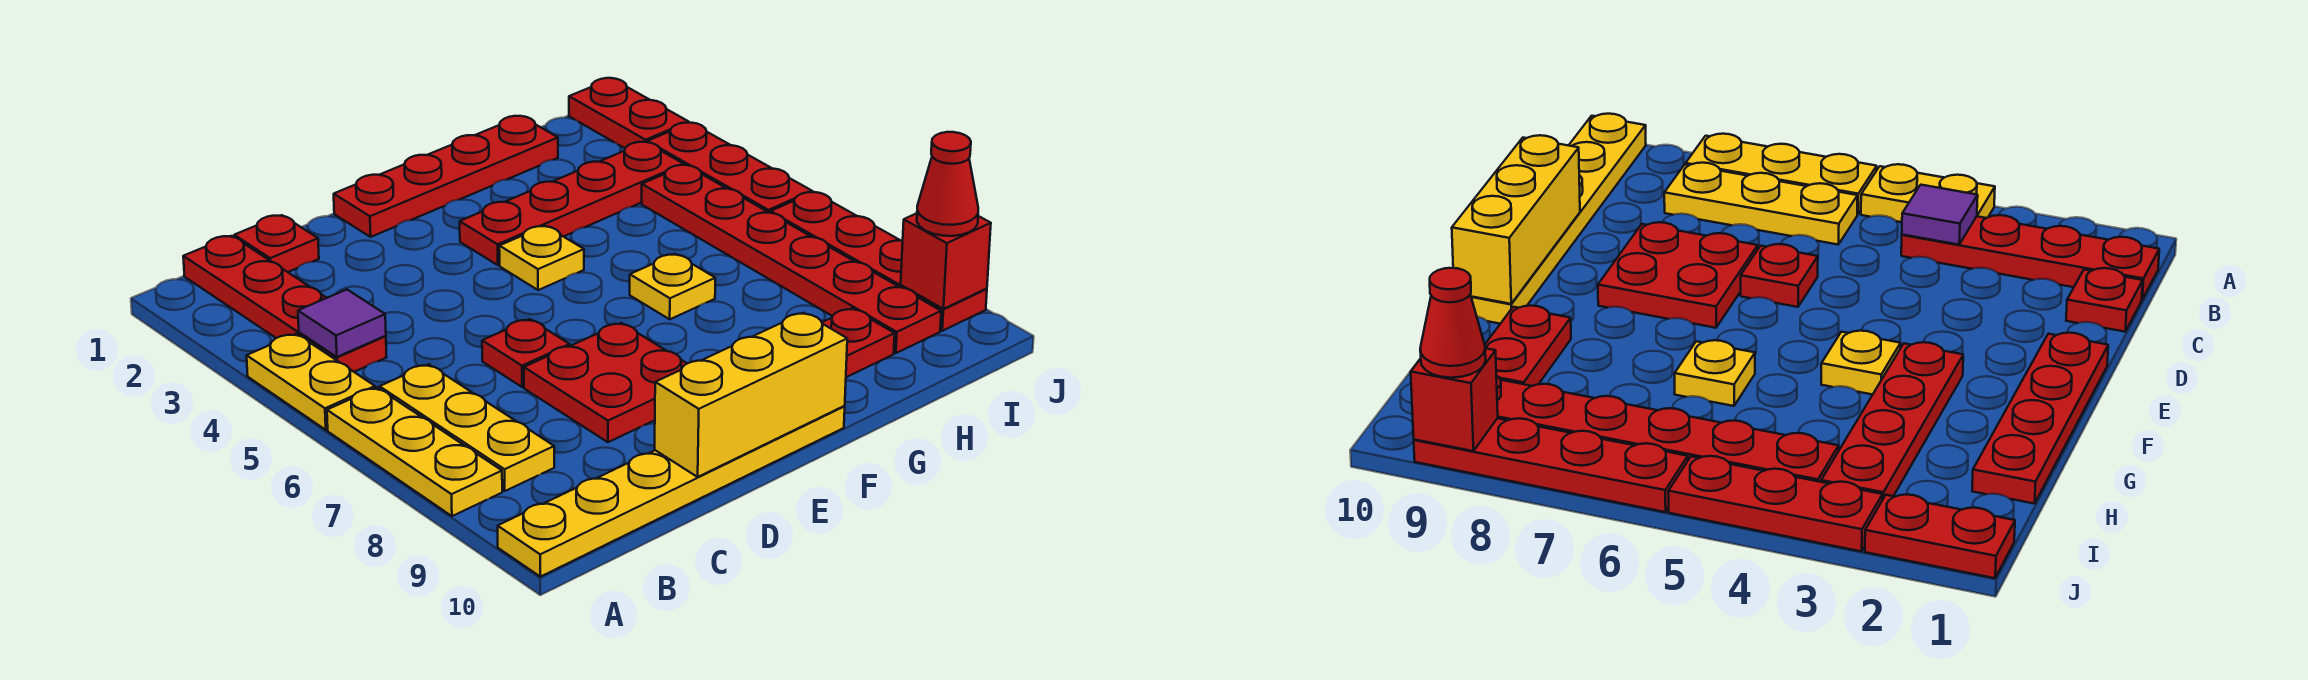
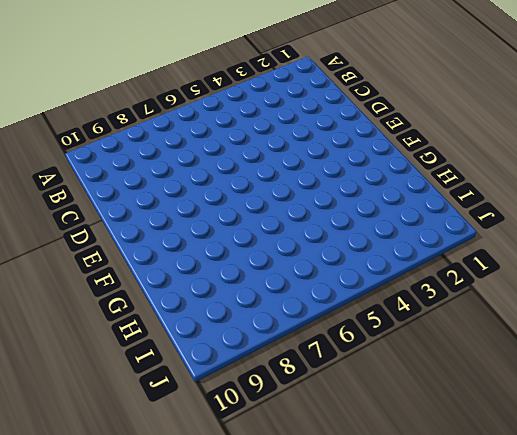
none -> yellow plate A4:A5 level 1
none -> yellow plate A6:A8 level 1
none -> yellow plate A10:F10 level 1

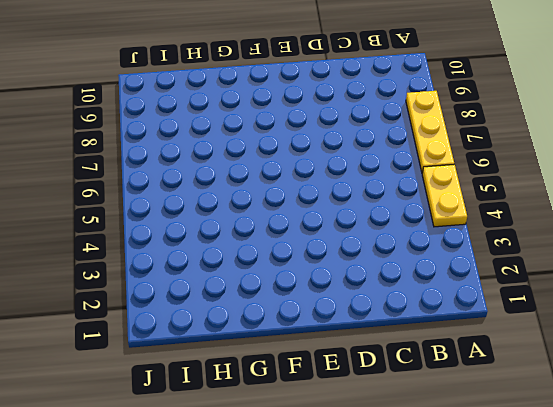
none -> yellow plate A10:F10 level 1
none -> red plate B1:B4 level 1
none -> yellow plate B6:B8 level 1

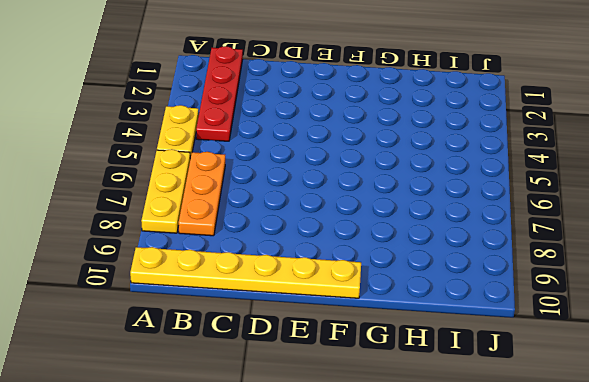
orange plate B6:B8 level 1 -> yellow plate B6:B8 level 1
none -> red plate C1 level 1
none -> red plate D6 level 1
none -> red plate D7:E8 level 1

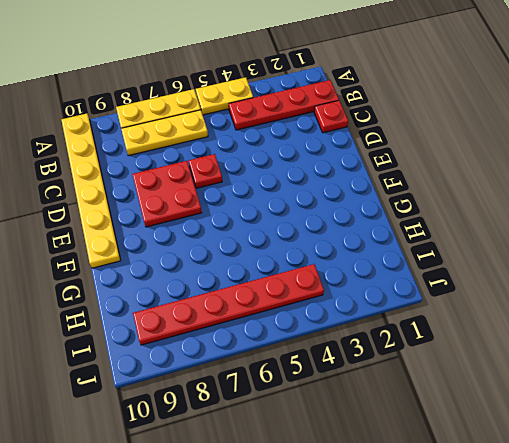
none -> red plate E1:H1 level 1
none -> red plate F3:I3 level 1
none -> yellow plate F4 level 1

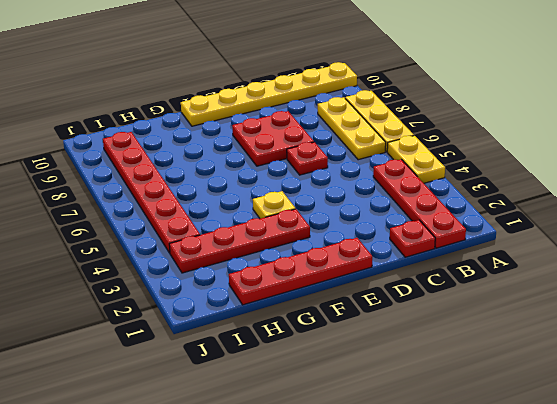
none -> yellow plate G6 level 1
none -> red plate G9:H9 level 1
none -> red plate J1:J2 level 1

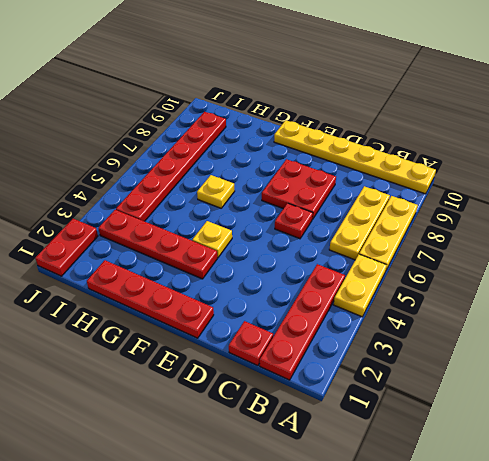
none -> red plate G9:H9 level 1
none -> red plate J3:J5 level 1
none -> red plate J6:J9 level 1

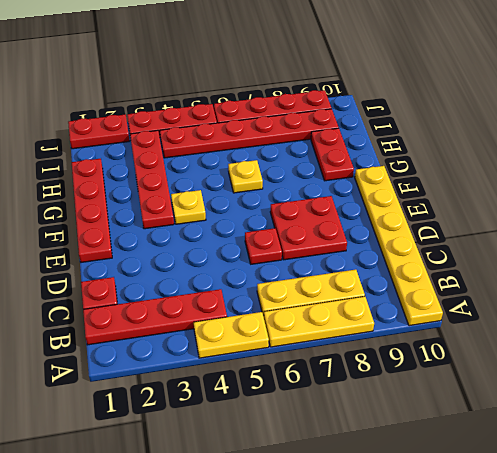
none -> purple tile B4 level 2
none -> yellow brick D10:F10 level 2
none -> red brick J9 level 2

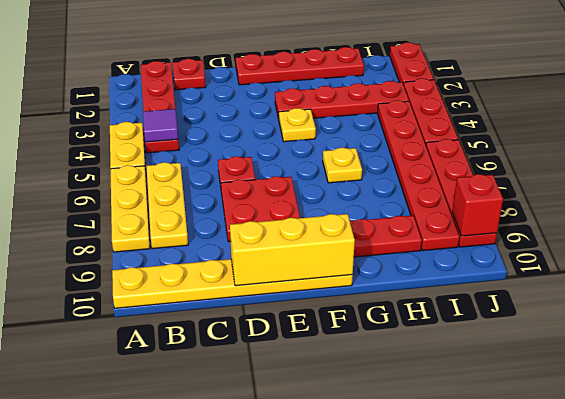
none -> red cone J9 level 3

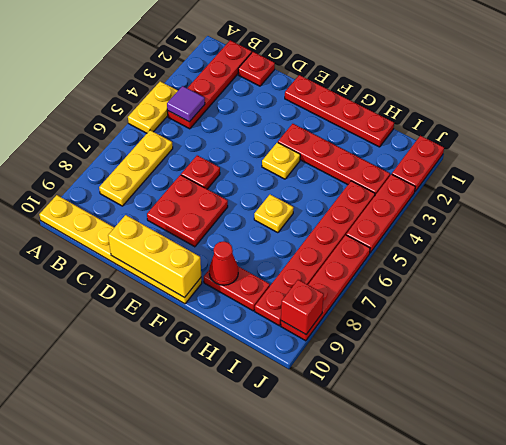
red cone G9 level 2 -> red cone J9 level 3
none -> yellow plate A6:A8 level 1

